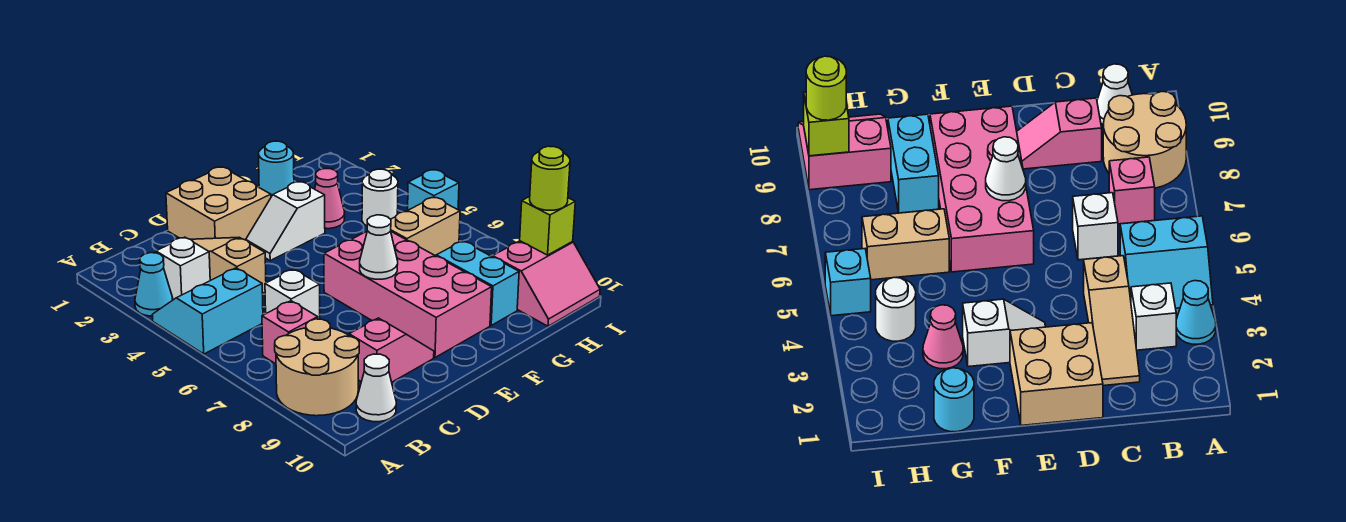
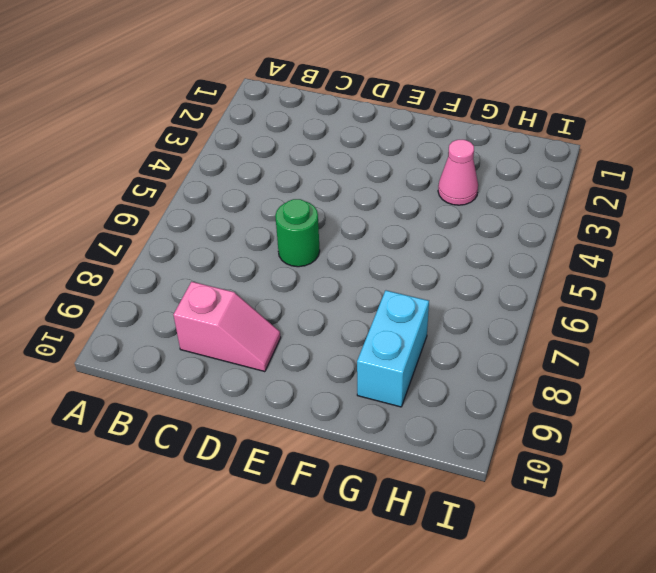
green round brick D6 level 1 -> none
none -> cyan cone A3 level 1
none -> cyan slope A4:B5 level 1 top 5
none -> tan round brick A8:B9 level 1

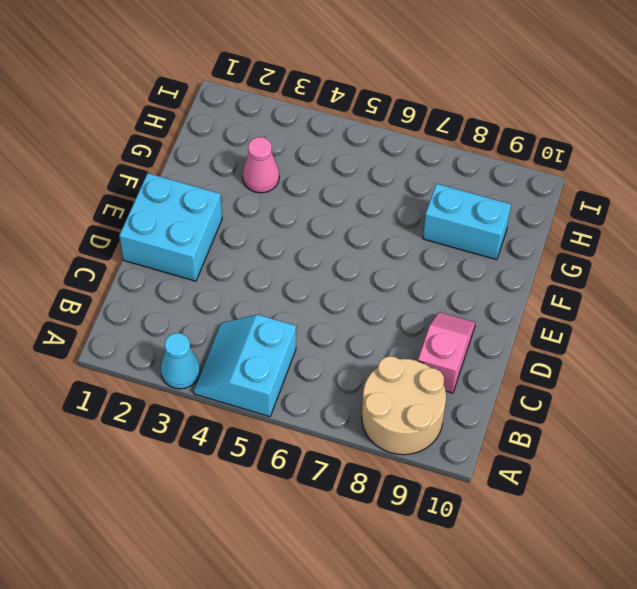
cyan brick D1:E2 level 1 -> tan brick D1:E2 level 1
none -> white brick B3 level 1
none -> pink brick B7 level 1
none -> white cone B10 level 1

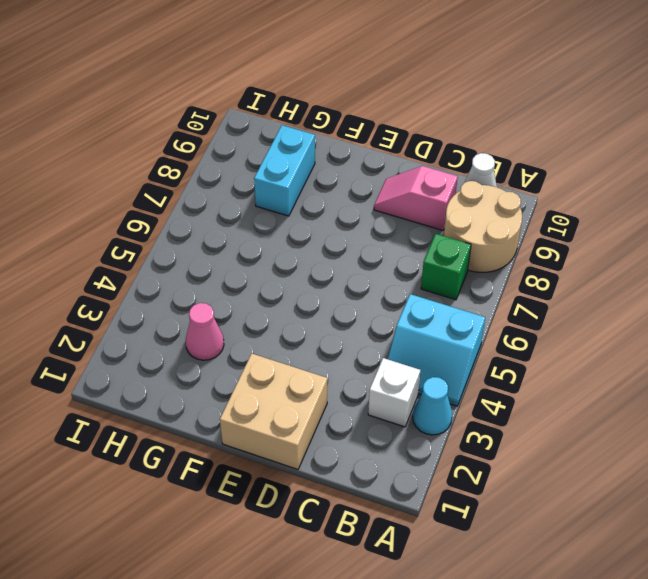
green brick B7 level 1 -> pink brick B7 level 1
none -> tan slope C2:C4 level 1 top 4
none -> white brick C6 level 1
none -> white slope E3:F3 level 1 top F

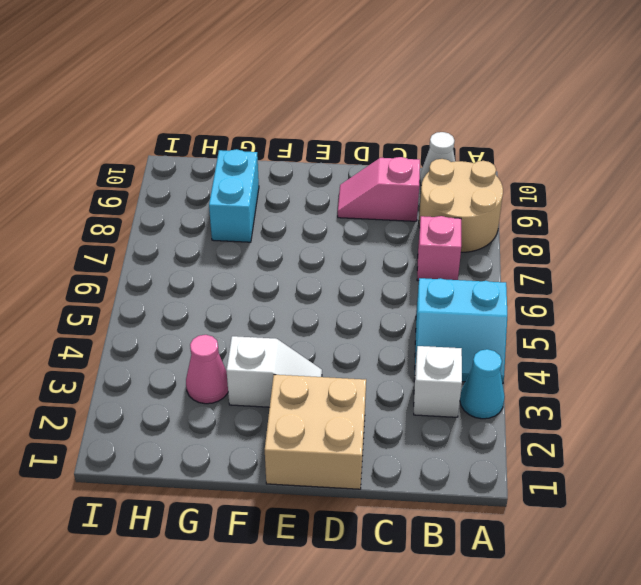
none -> tan slope C2:C4 level 1 top 4
none -> white brick C6 level 1
none -> pink brick E6:F9 level 1

